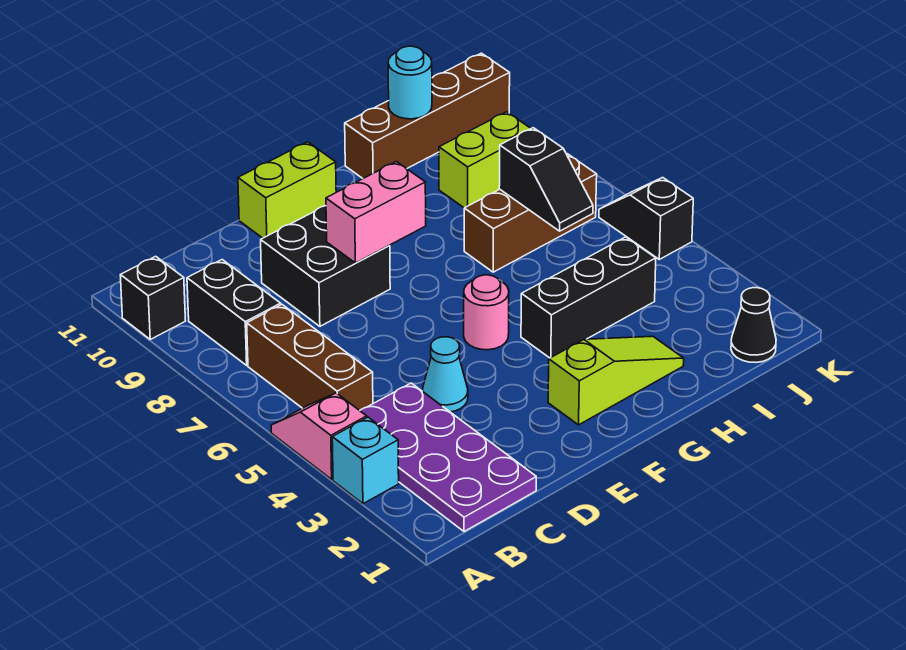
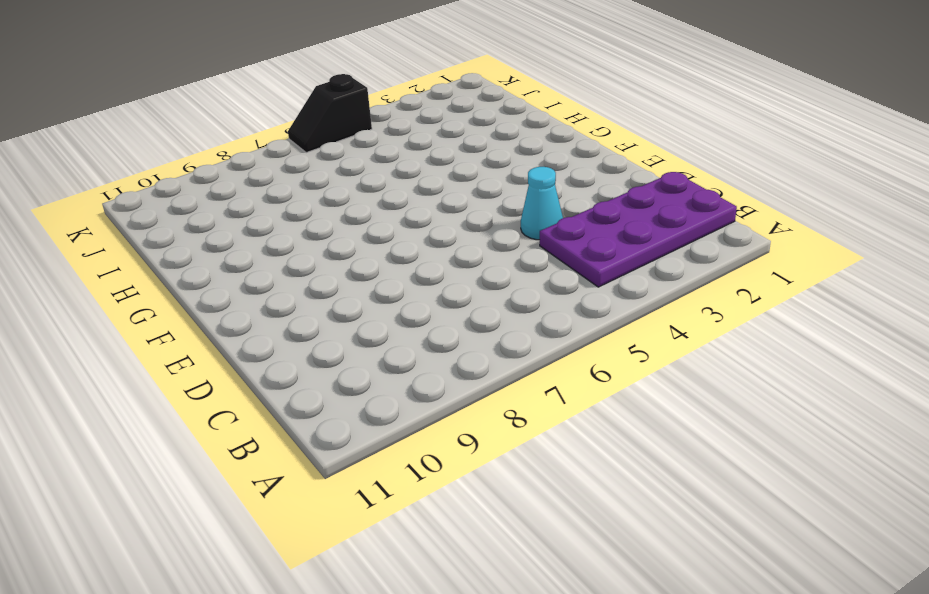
none -> cyan brick A3 level 1
none -> pink slope A4:A5 level 1 top 4
none -> black brick A10 level 1

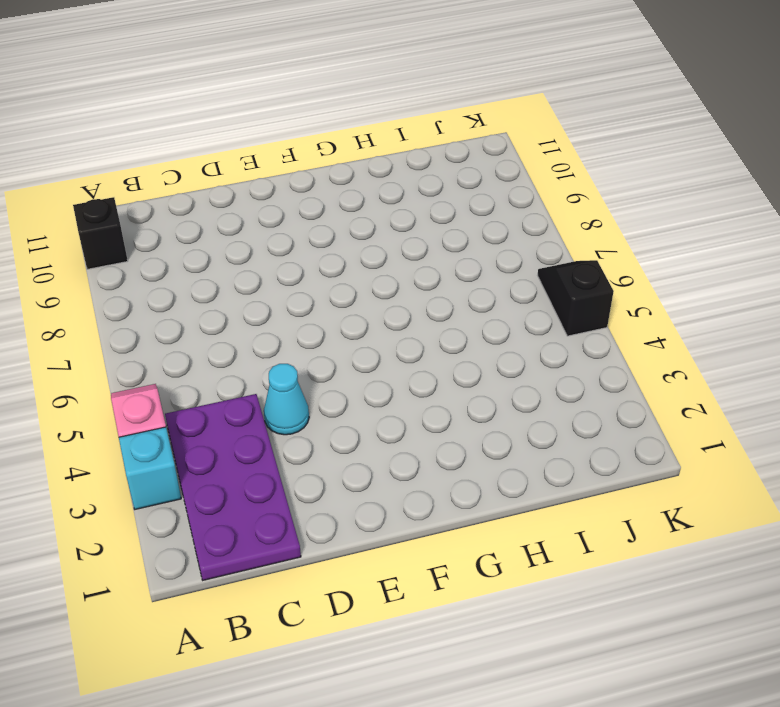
none -> brown brick B5:B7 level 1
none -> black brick B8:B9 level 1
none -> black brick D8:E9 level 1

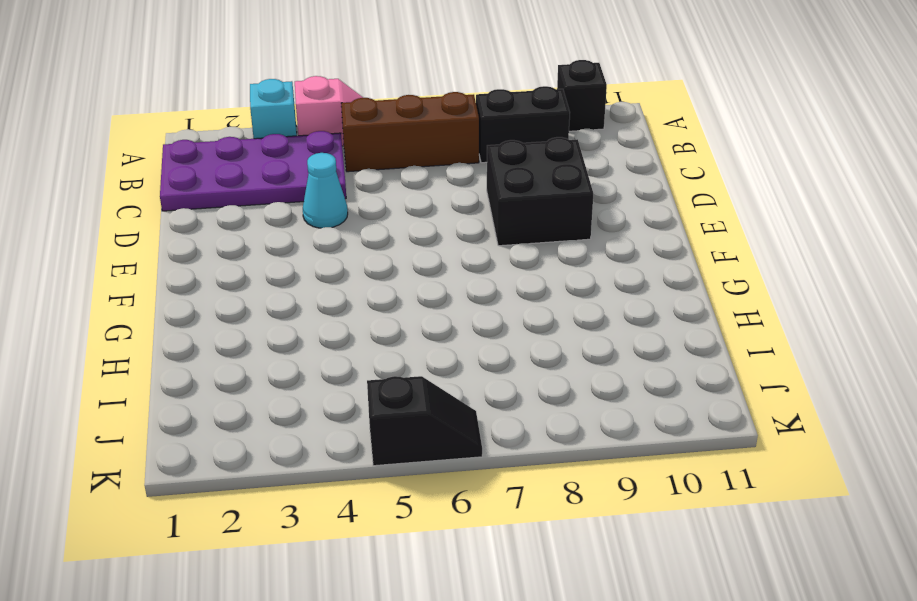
none -> lime brick E11:F11 level 1
none -> lime slope F2:H2 level 1 top F
none -> pink round brick F5 level 1

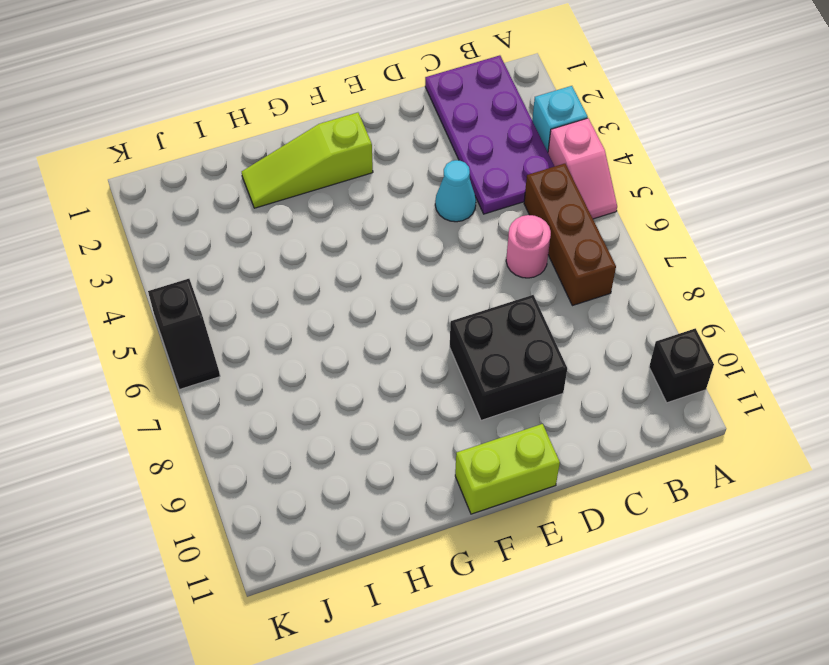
pink round brick C6 level 1 -> pink round brick F5 level 1
none -> black brick B8:B9 level 1
none -> black brick G4:I4 level 1
none -> brown brick H7:J7 level 1

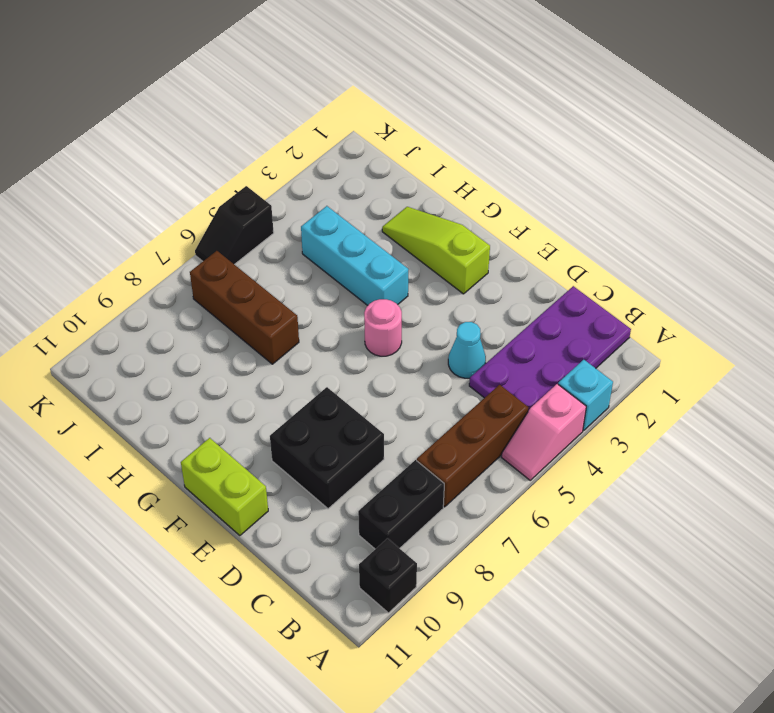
cyan brick G4:I4 level 1 -> black brick G4:I4 level 1
none -> brown brick H11:K11 level 1
none -> lime brick I9:J9 level 1
none -> black cone J1 level 1

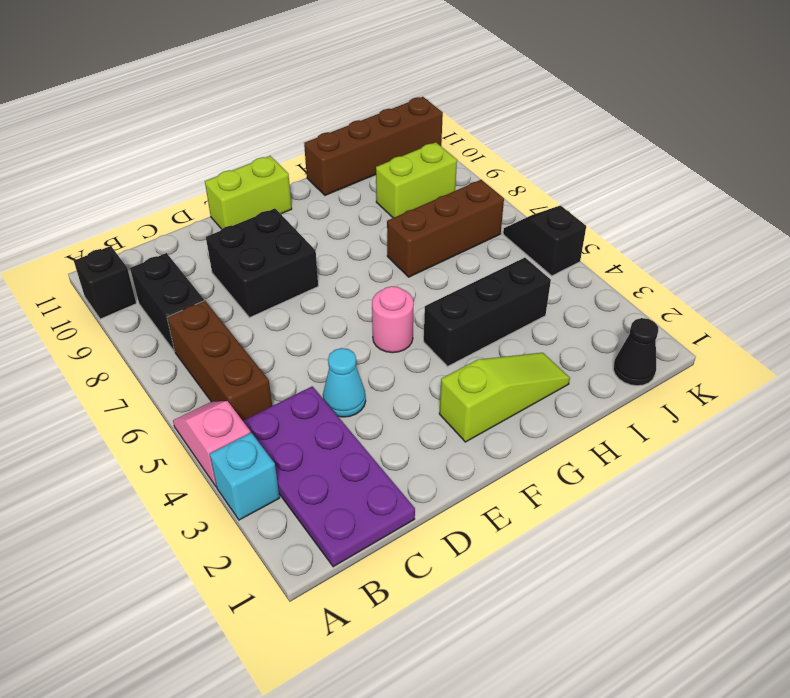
none -> pink brick E8:F8 level 2
none -> black slope I6:I7 level 2 top 7
none -> cyan round brick I11 level 2

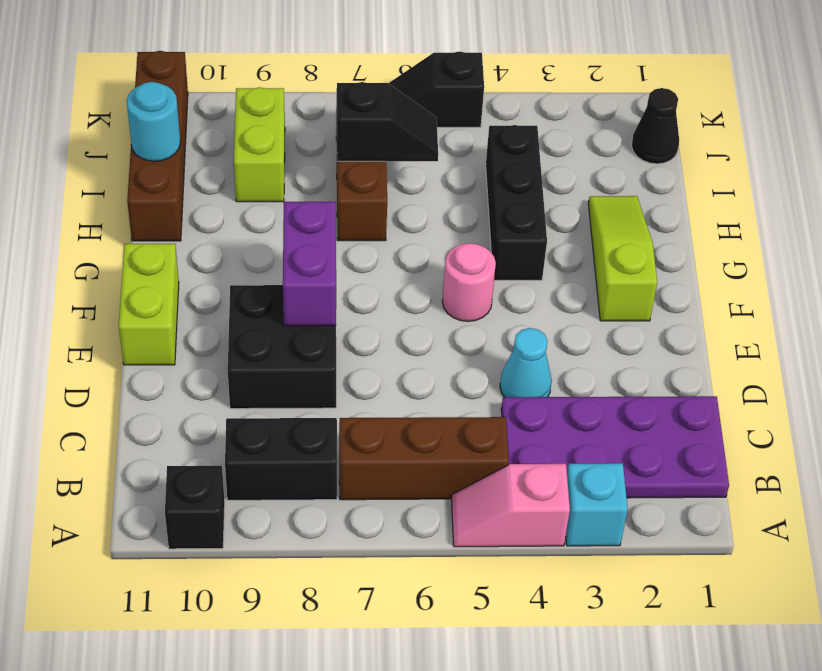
purple brick E8:F8 level 2 -> pink brick E8:F8 level 2

